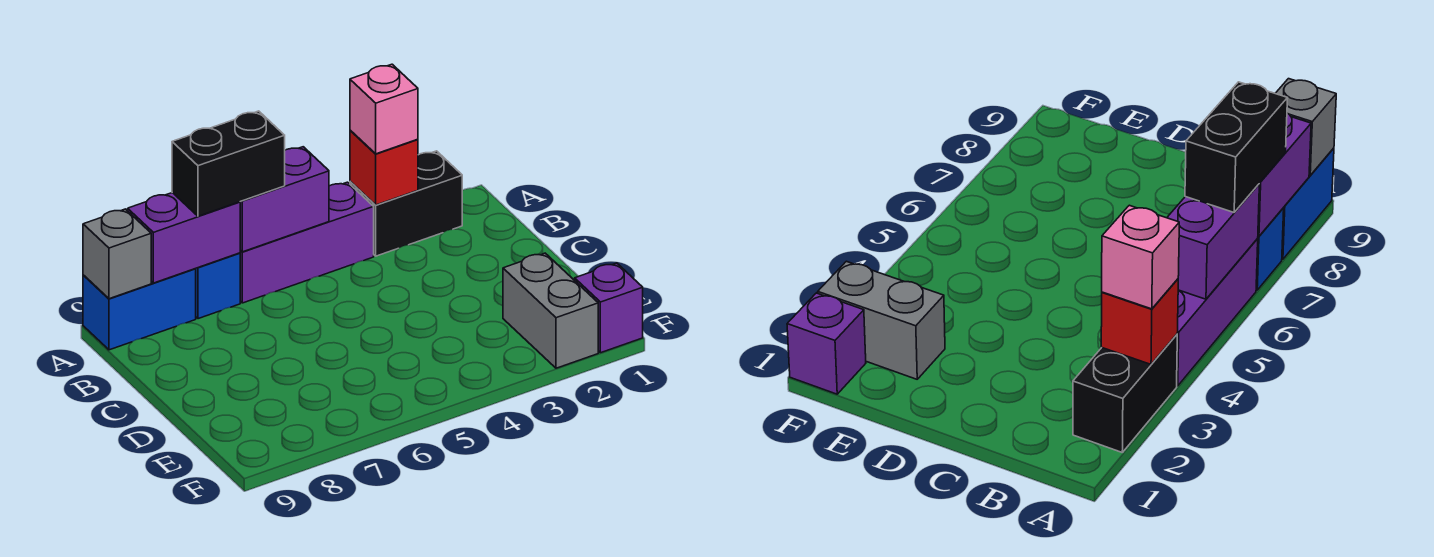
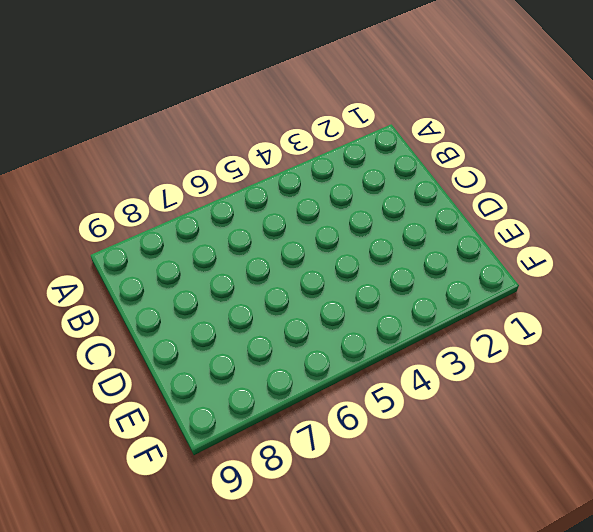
none -> black brick A2:A3 level 1
none -> purple brick A4:A6 level 1
none -> blue brick A7 level 1

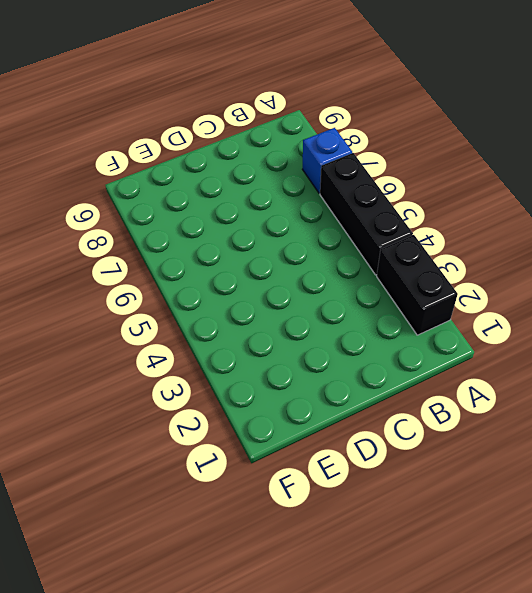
black brick A4:A6 level 1 -> purple brick A4:A6 level 1
none -> blue brick A8:A9 level 1
none -> grey brick E2:F2 level 1
none -> purple brick F1 level 1

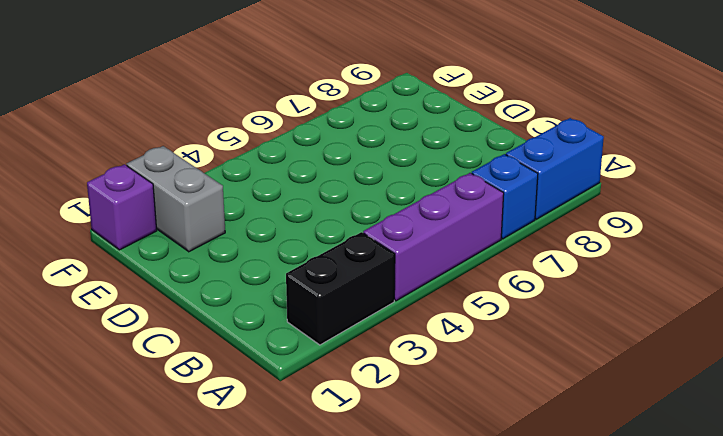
none -> red brick A3 level 2
none -> purple brick A5:A6 level 2
none -> purple brick A7:A8 level 2

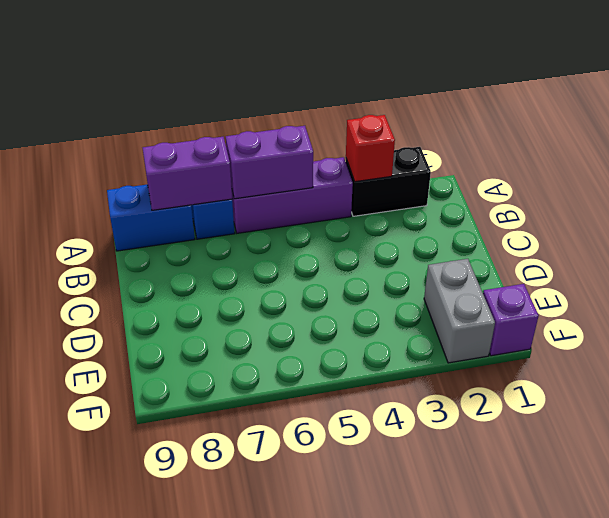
none -> grey brick A9 level 2
none -> pink brick A3 level 3
none -> black brick A6:A7 level 3

